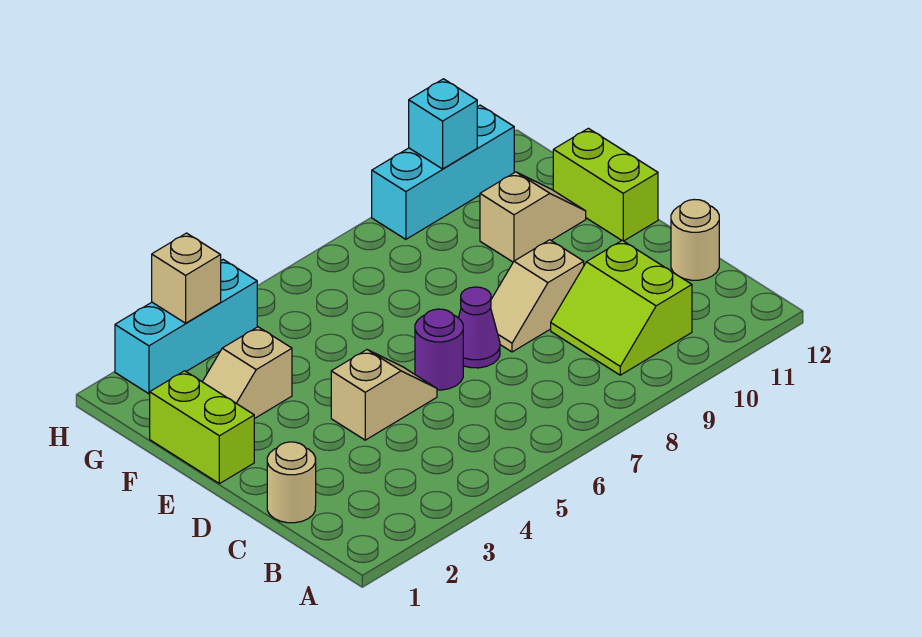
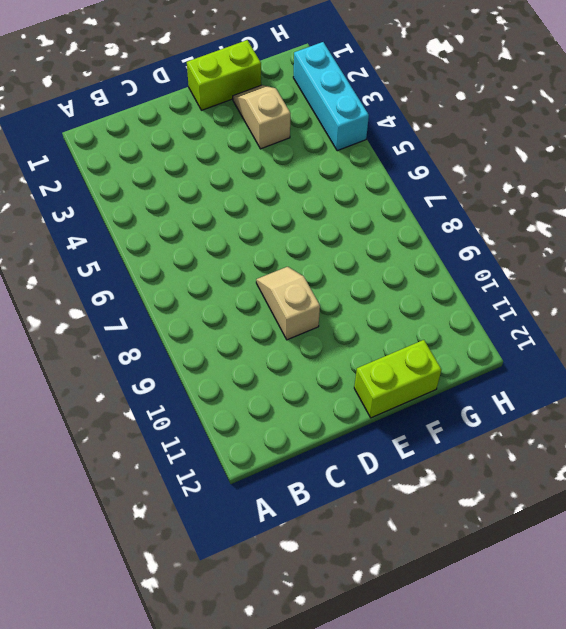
none -> lime slope B9:C10 level 1 top 10
none -> tan round brick C1 level 1
none -> tan round brick C12 level 1

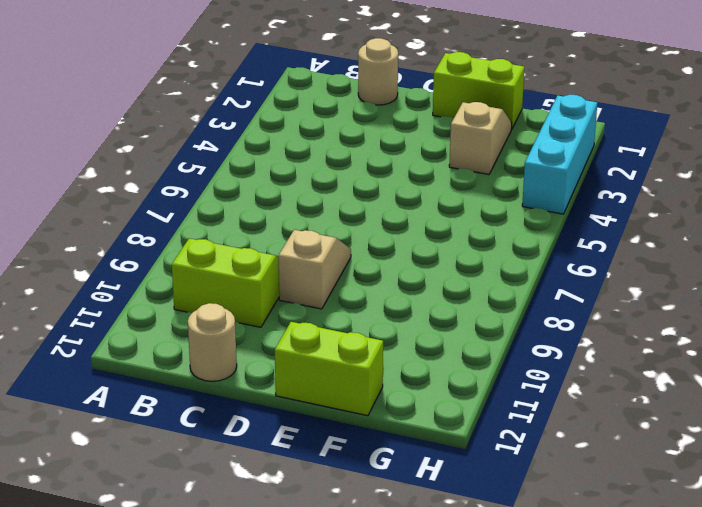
none -> tan slope D4:D5 level 1 top 4
none -> purple round brick D6 level 1
none -> purple cone D7 level 1

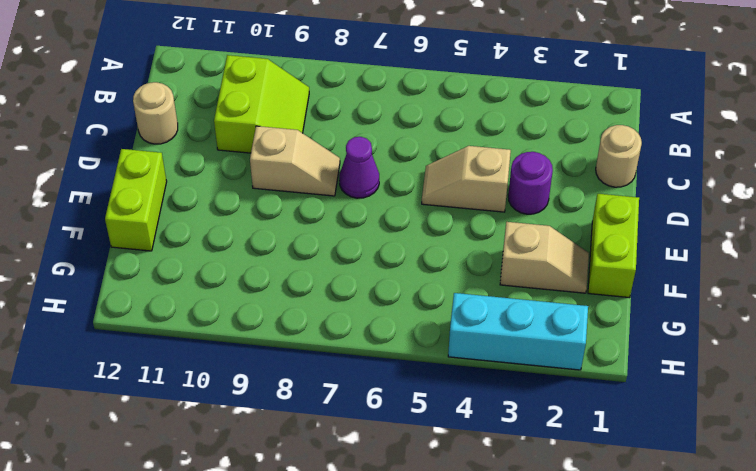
purple round brick D3 level 1 -> purple round brick D6 level 1
none -> tan slope F10:F11 level 1 top 10
none -> cyan brick H9:H11 level 1
none -> tan brick H3 level 2

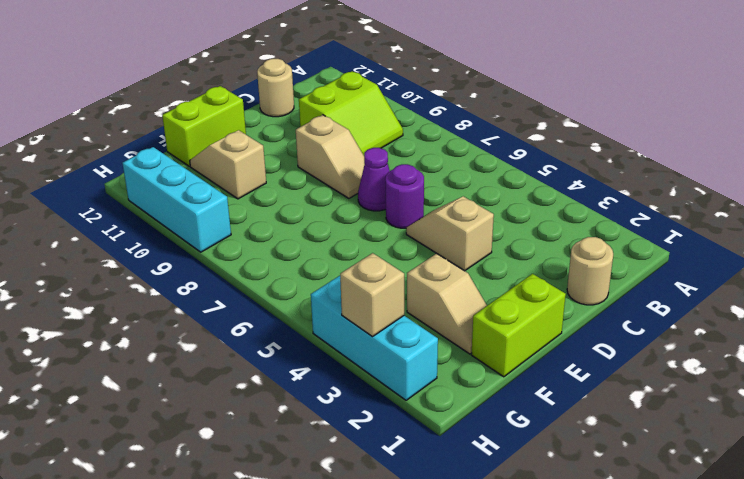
none -> cyan brick H10 level 2

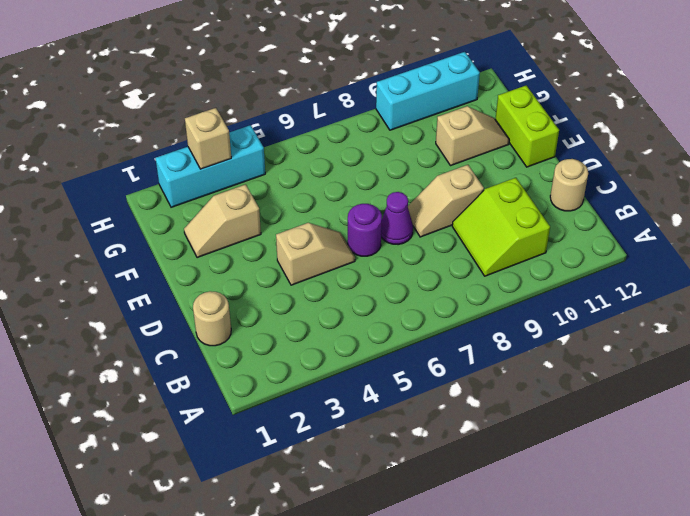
none -> lime brick E1:F1 level 1
none -> cyan brick H10 level 2

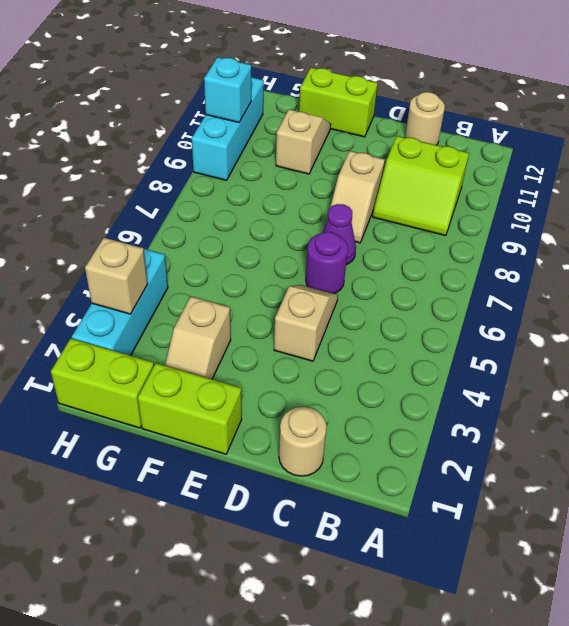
lime brick G1:H1 level 1 -> none

